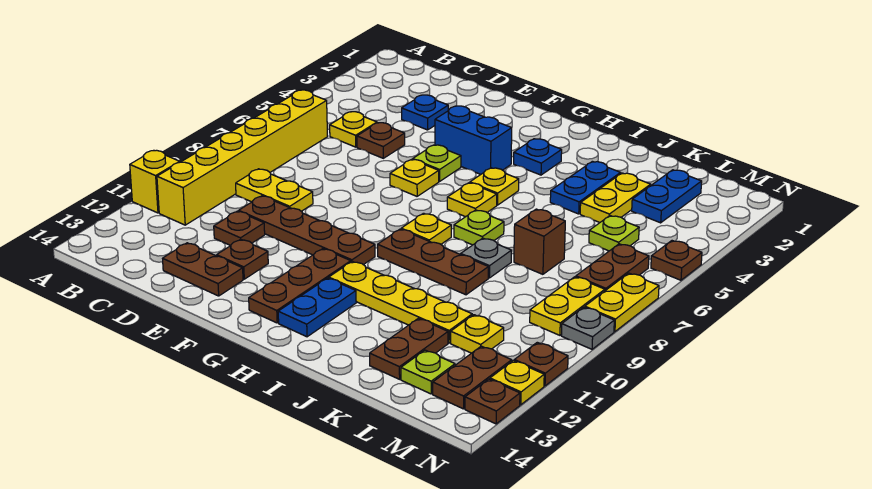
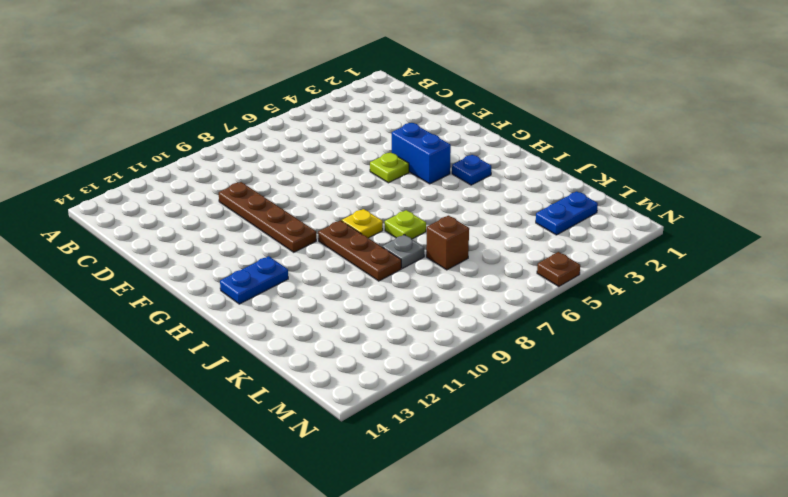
none -> yellow brick A11 level 1
none -> yellow brick B6:B11 level 1
none -> yellow plate C5 level 1
none -> yellow plate C9:D9 level 1

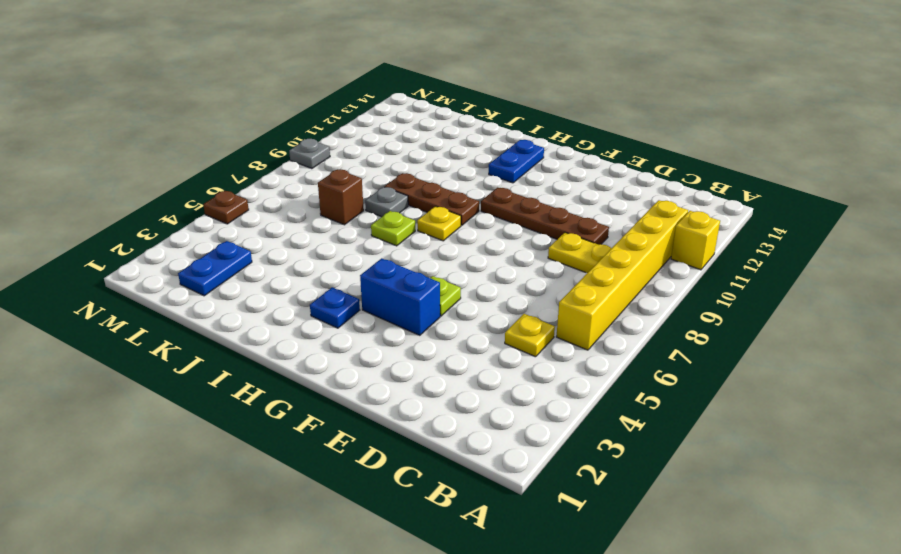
none -> blue plate D3 level 1
none -> brown plate D5 level 1
none -> brown plate D11 level 1
none -> brown plate D13:E13 level 1

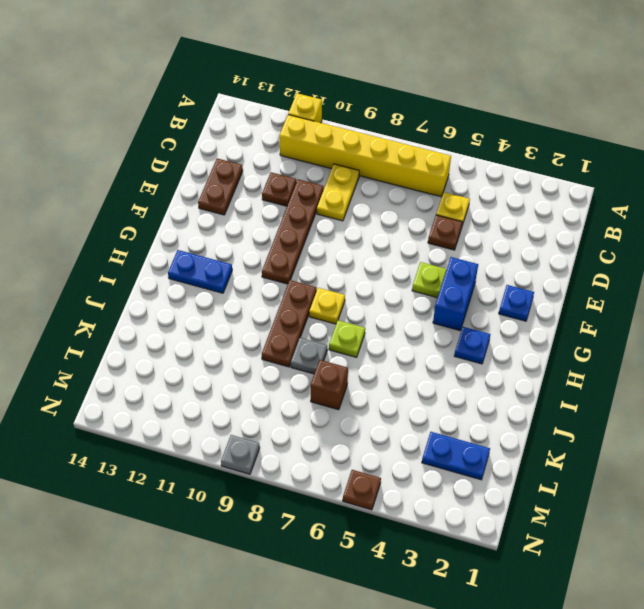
blue plate F2 level 1 -> blue plate D3 level 1
none -> brown plate E12 level 1
none -> yellow plate F6 level 1
none -> brown plate G11:G13 level 1
none -> yellow plate H5 level 1

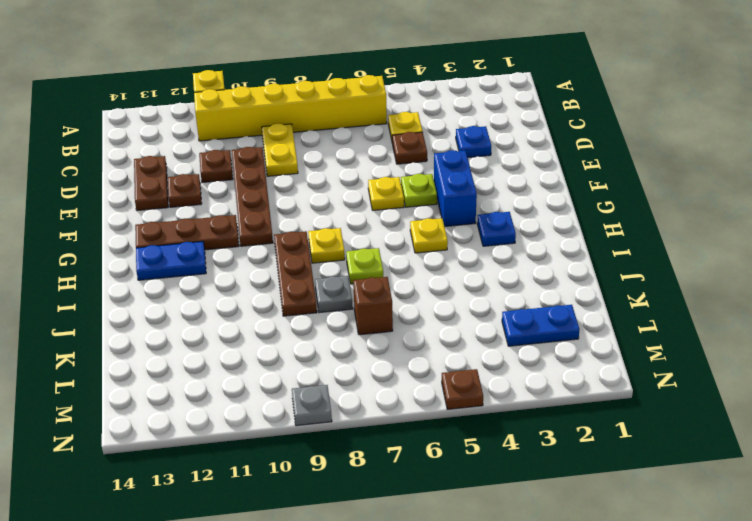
none -> yellow plate H6 level 1
none -> yellow plate H11:K11 level 1
none -> blue plate J3:J4 level 1
none -> yellow plate K3:K4 level 1

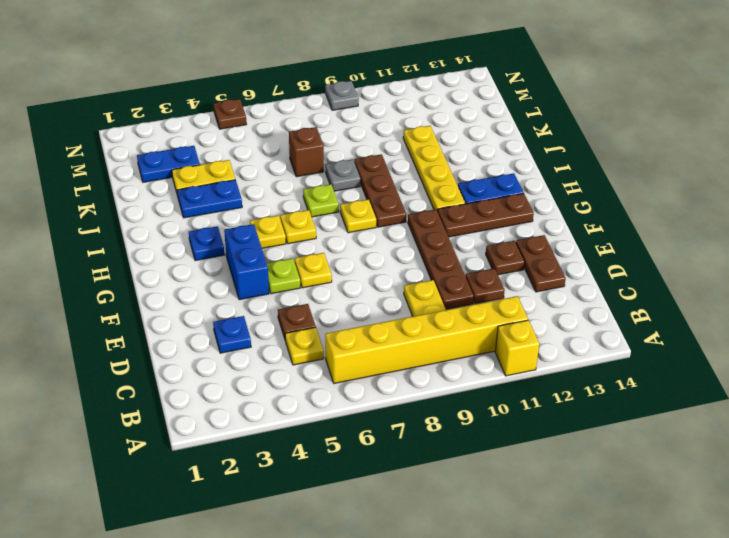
none -> brown plate K12:K13 level 1
none -> lime plate L5 level 1
none -> yellow plate L11 level 1
none -> lime plate L13 level 1

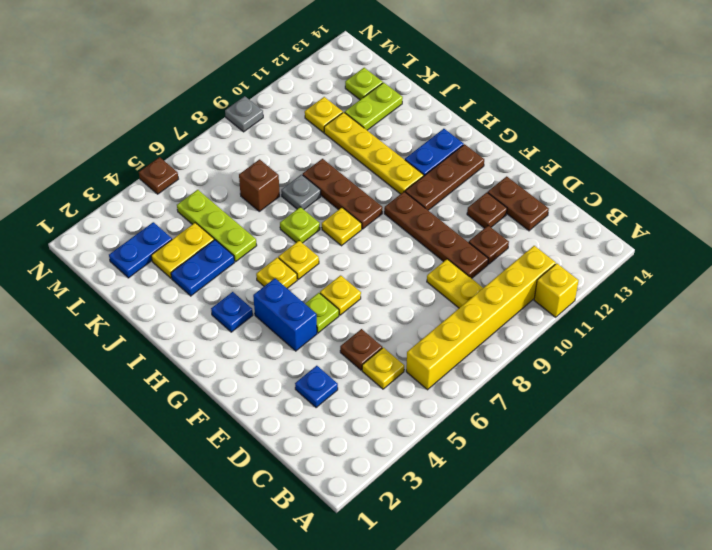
lime plate J5:L5 level 1 -> lime plate L5 level 1
lime plate K12:K13 level 1 -> brown plate K12:K13 level 1
none -> brown plate M6:M7 level 1
none -> yellow plate M8:M9 level 1
none -> brown plate M12:M13 level 1
none -> yellow plate N7:N8 level 1

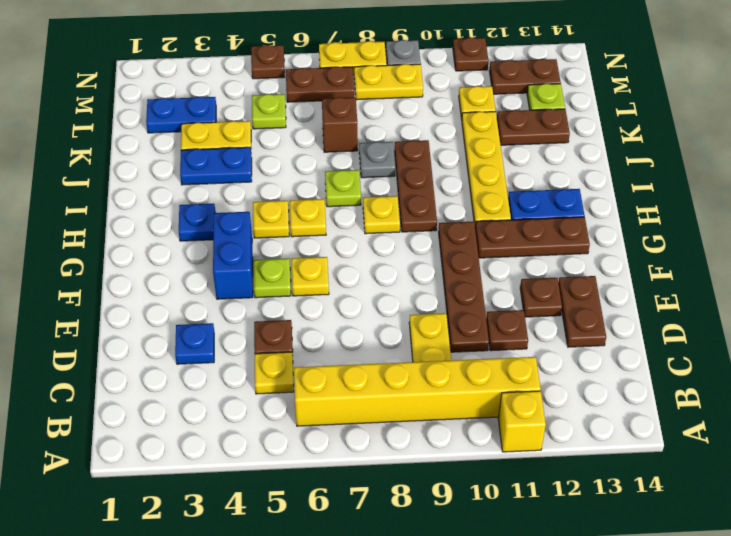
none -> yellow plate N12 level 1
none -> brown plate N13 level 1

